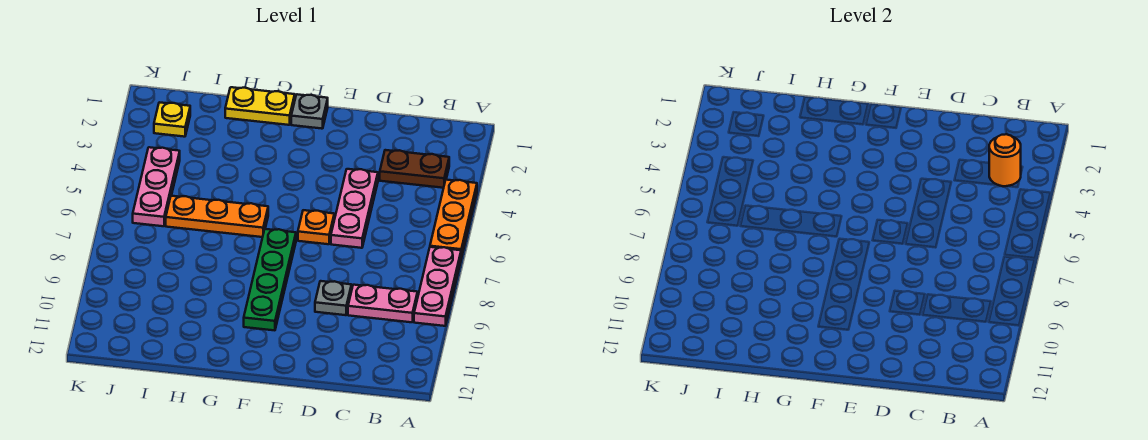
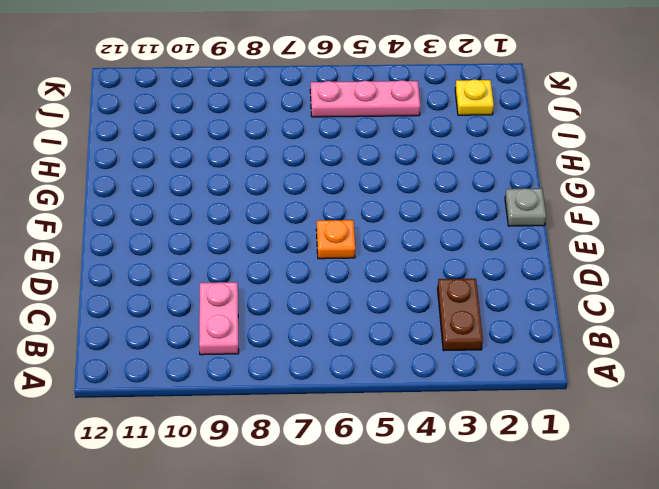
none -> orange plate A4:A6 level 1
none -> pink plate A7:A9 level 1
none -> pink plate D4:D6 level 1

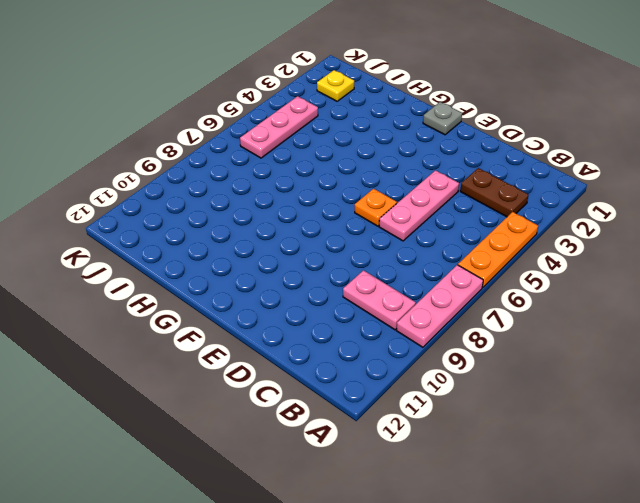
none -> grey plate D9 level 1
none -> green plate F7:F10 level 1
none -> yellow plate G1:H1 level 1

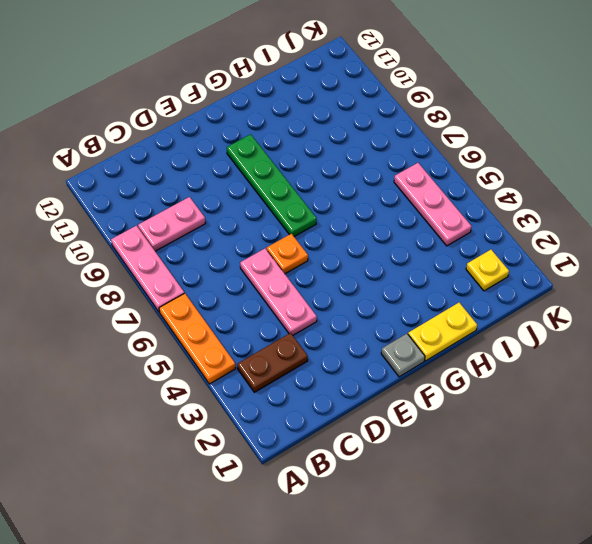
none -> grey plate D9 level 1
none -> orange plate G6:I6 level 1
none -> orange round brick B3 level 2

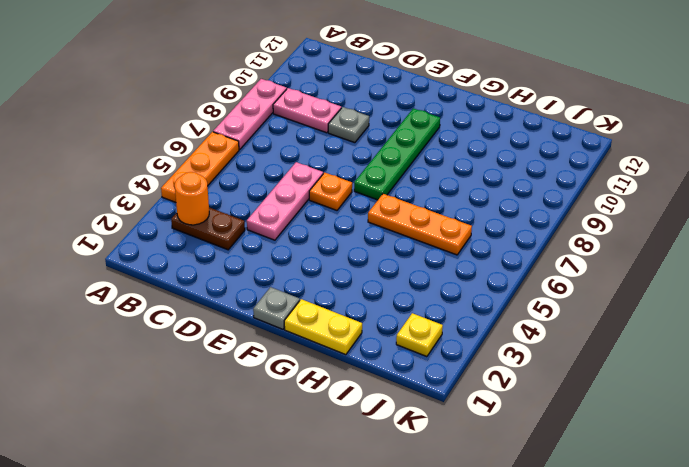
none -> pink plate J4:J6 level 1

